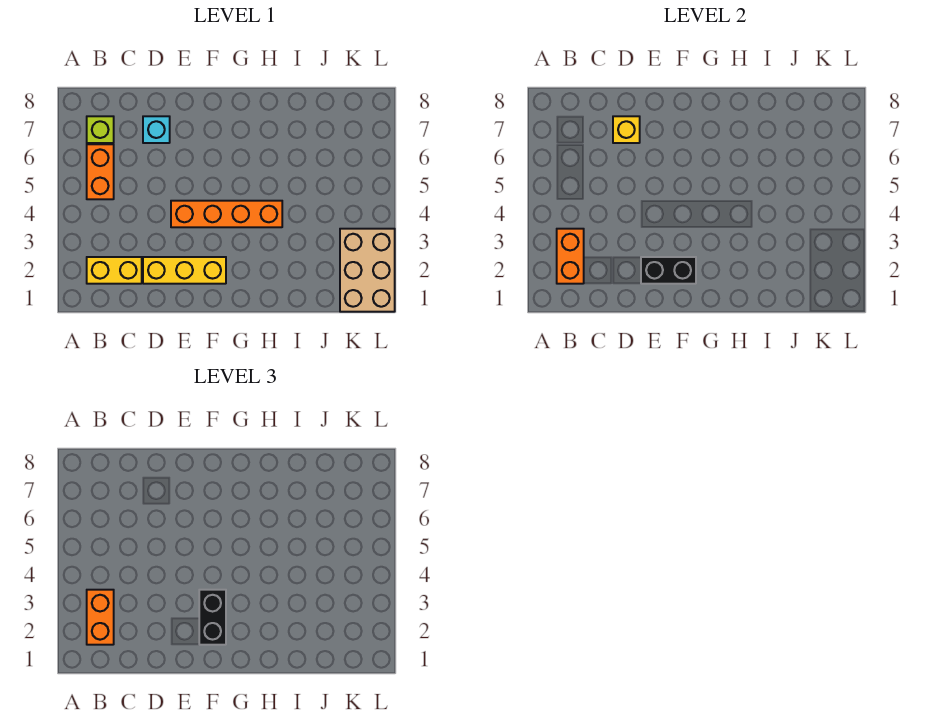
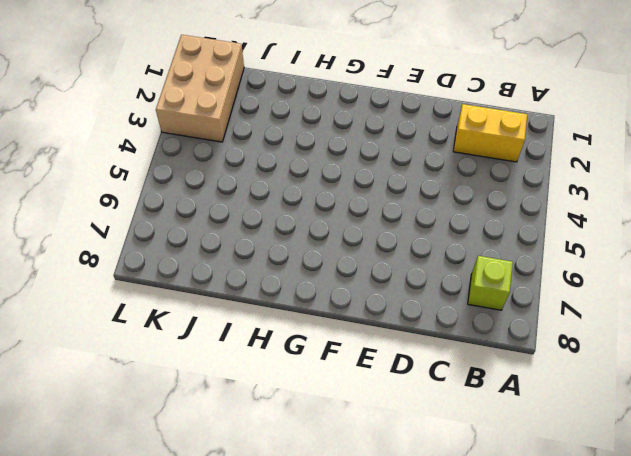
none -> orange brick B5:B6 level 1
none -> yellow brick D2:F2 level 1
none -> cyan brick D7 level 1

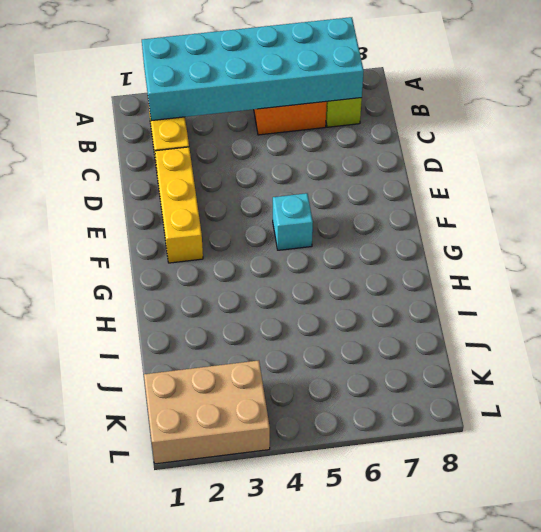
cyan brick A2:B7 level 2 -> orange brick B2:B3 level 2
cyan brick F5 level 1 -> cyan brick D7 level 1
none -> orange brick E4:H4 level 1
none -> yellow brick D7 level 2
none -> black brick E2:F2 level 2

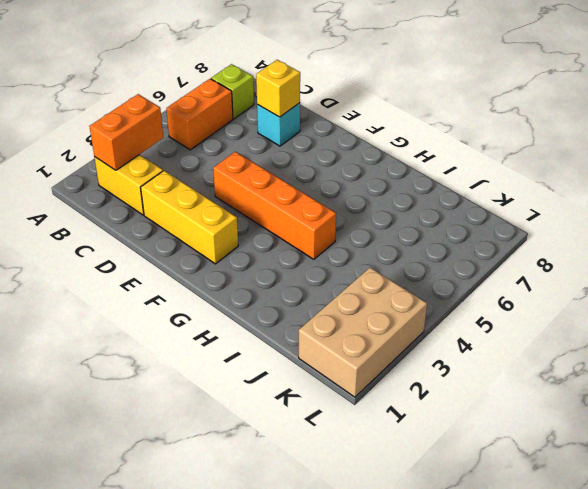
none -> black brick E2:F2 level 2
none -> orange brick B2:B3 level 3
none -> black brick F2:F3 level 3

